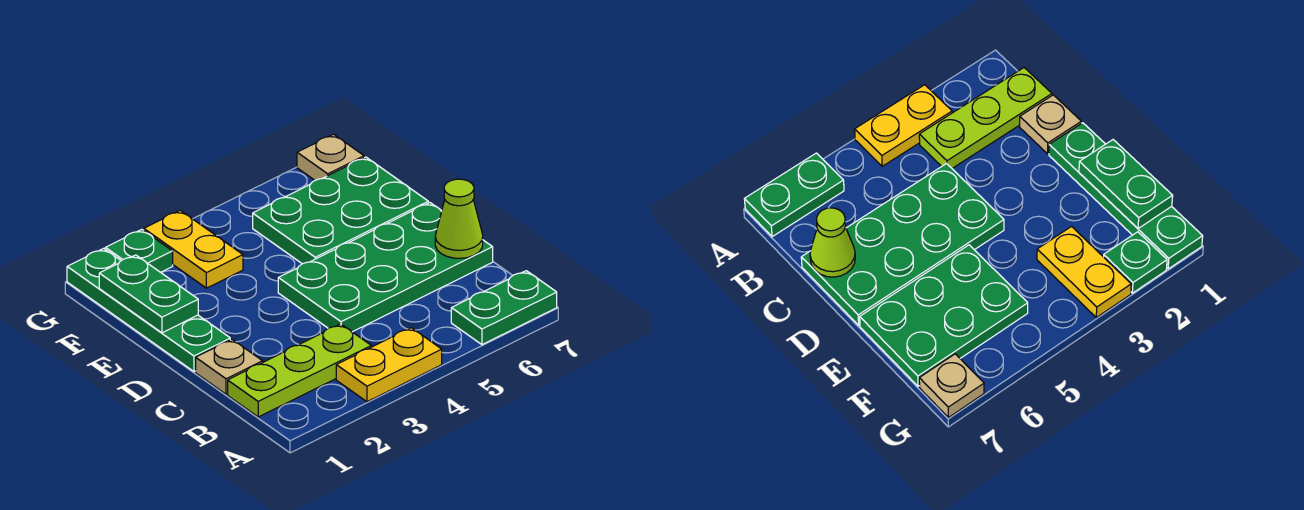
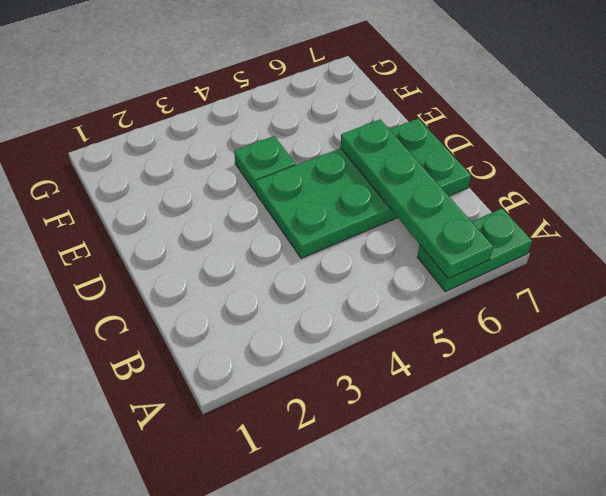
green plate A6:D6 level 2 -> green plate D1:G1 level 1
green plate E4 level 1 -> green plate G2 level 1
none -> yellow plate A3:A4 level 1
none -> lime plate B1:B3 level 1
none -> tan plate C1 level 1

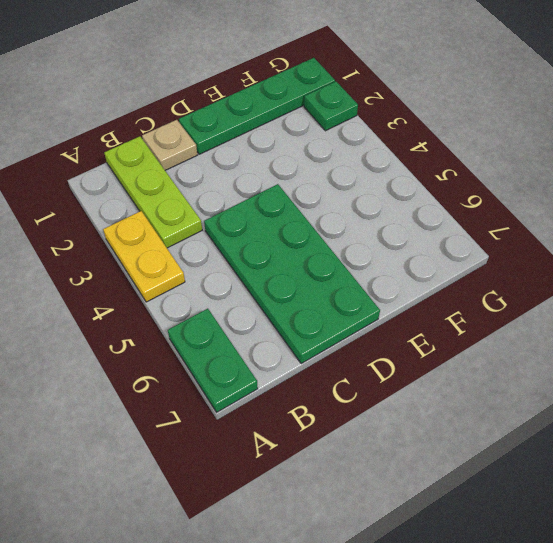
none -> green plate E5:F7 level 1
none -> yellow plate F3:G3 level 1
none -> tan plate G7 level 1

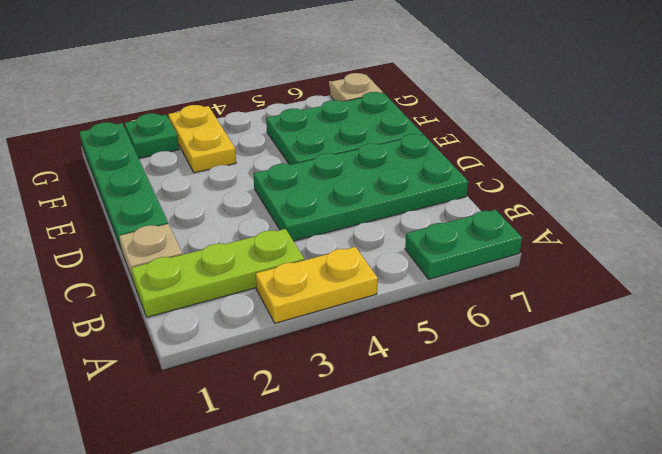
none -> lime cone C7 level 2
none -> green plate E1:F1 level 2

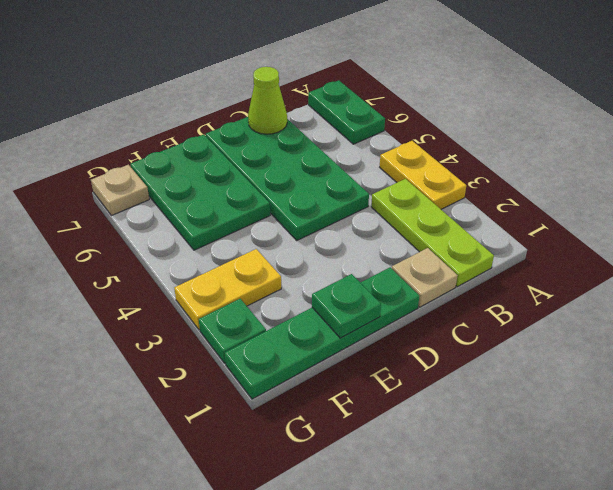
green plate E1 level 2 -> green plate E1:F1 level 2

